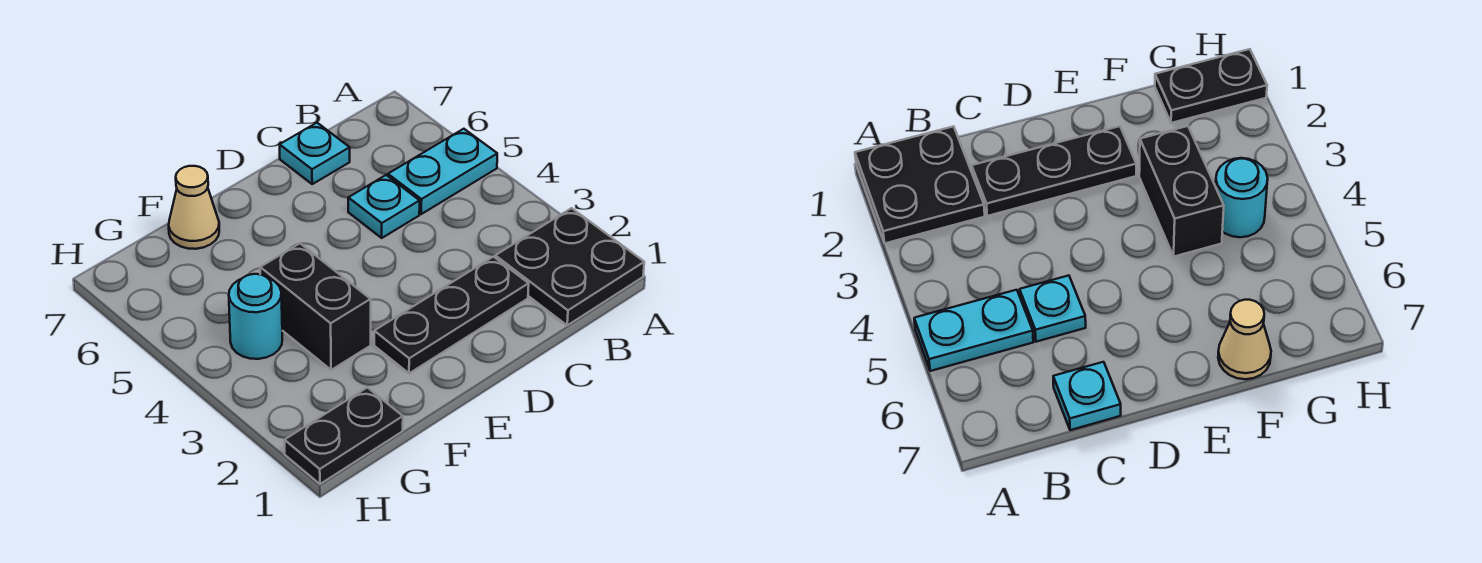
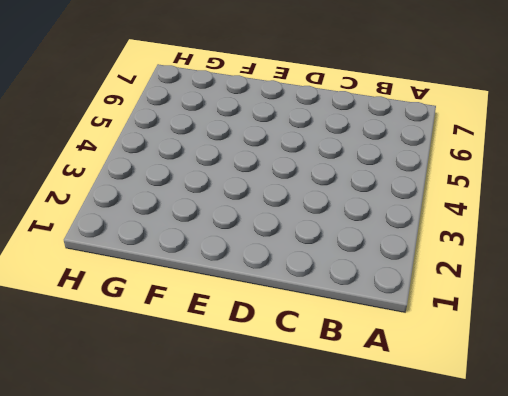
none -> black plate A1:B2 level 1
none -> cyan plate A5:B5 level 1

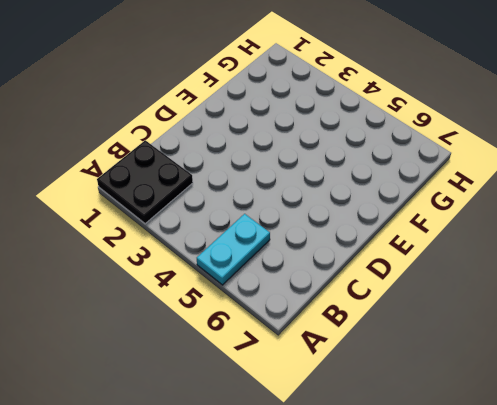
none -> black plate C2:E2 level 1
none -> cyan plate C5 level 1

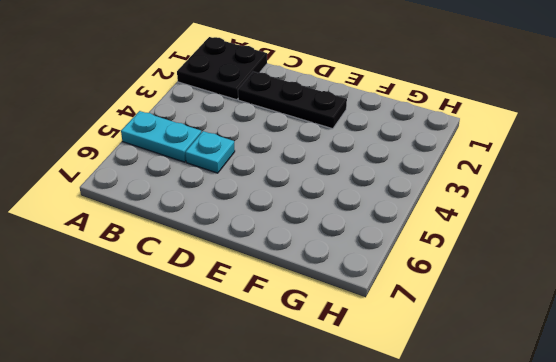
none -> cyan plate C7 level 1
none -> black brick F3:F4 level 1

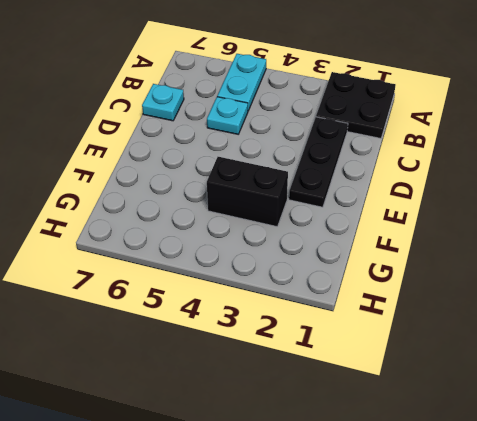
none -> tan cone F7 level 1
none -> black plate G1:H1 level 1

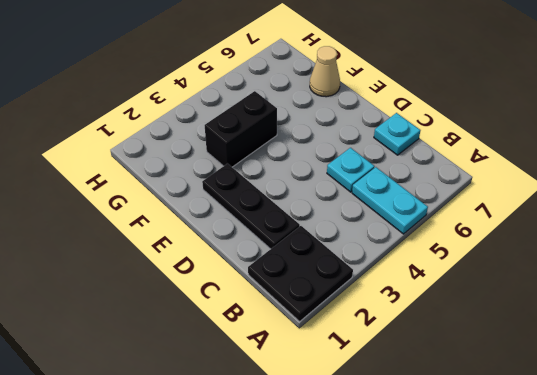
none -> black plate G1:H1 level 1
none -> cyan round brick G4 level 1

